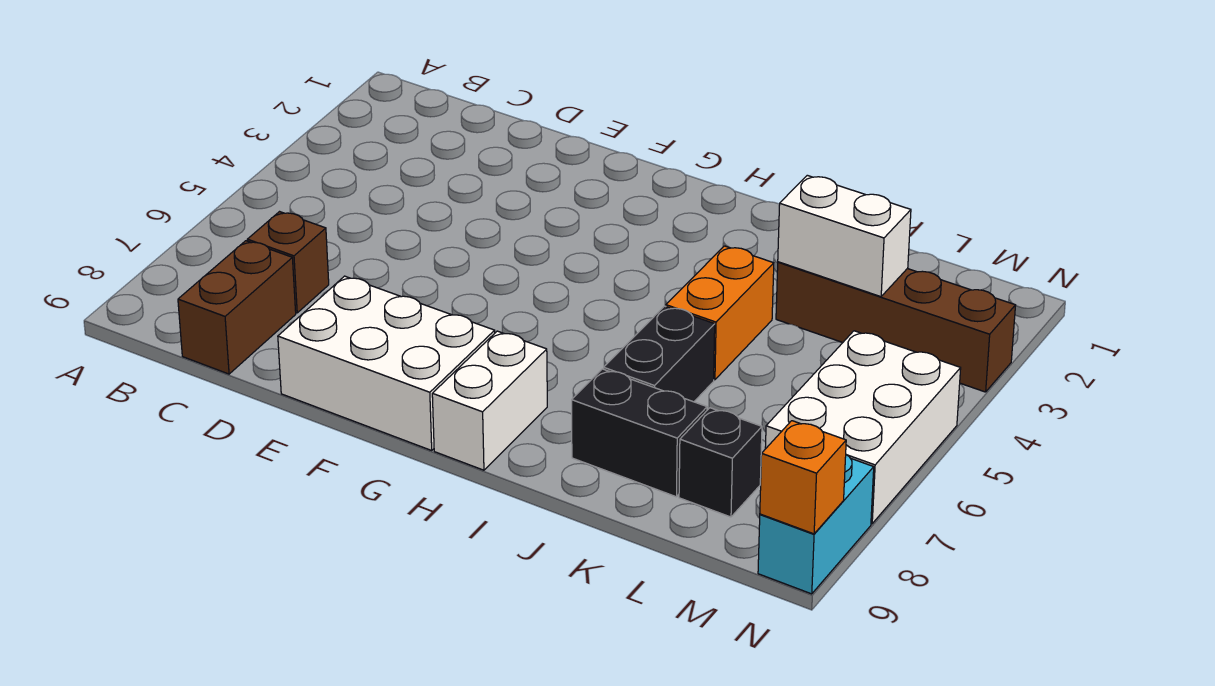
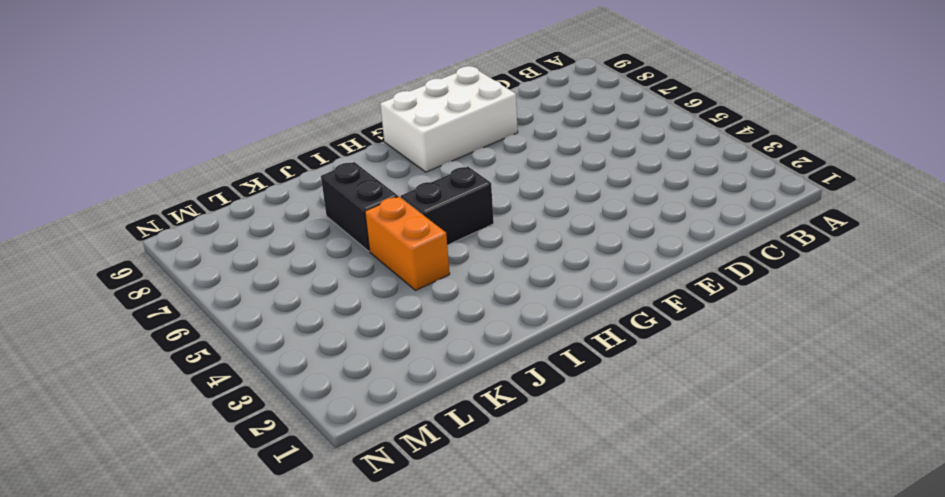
black brick H5:I5 level 1 -> black brick J8:K8 level 1
none -> brown brick C7 level 1
none -> brown brick C8:C9 level 1
none -> white brick H8:H9 level 1

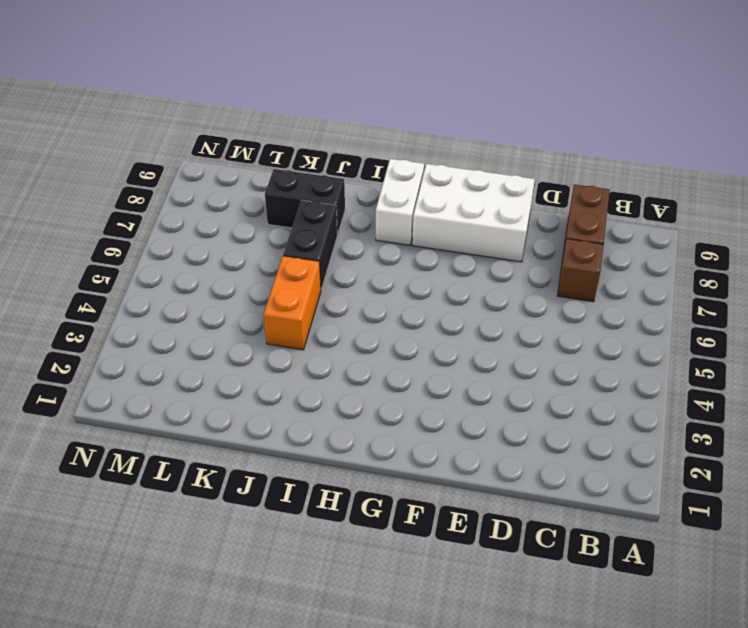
none -> brown brick K3:N3 level 1
none -> black brick L8 level 1
none -> white brick M5:N7 level 1

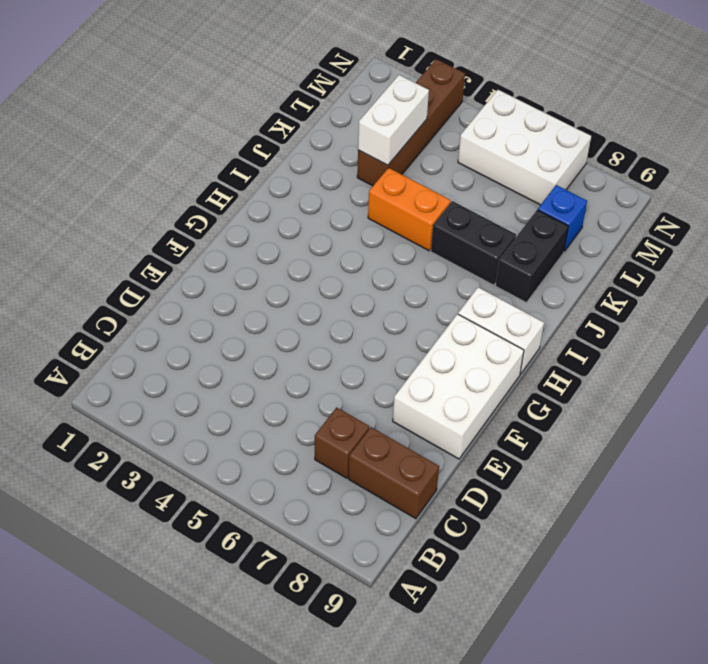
blue brick L8 level 1 -> black brick L8 level 1
none -> cyan brick N8:N9 level 1
none -> orange brick N9 level 2

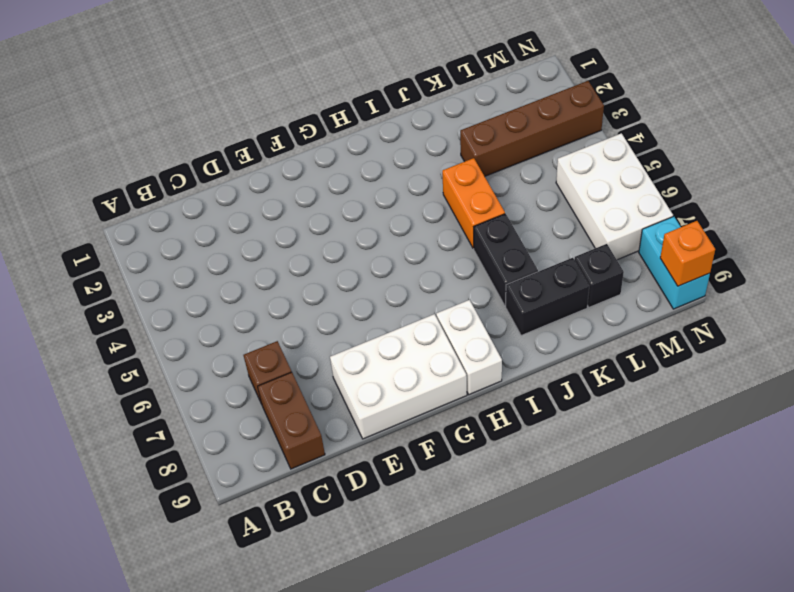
none -> white brick K3:L3 level 2

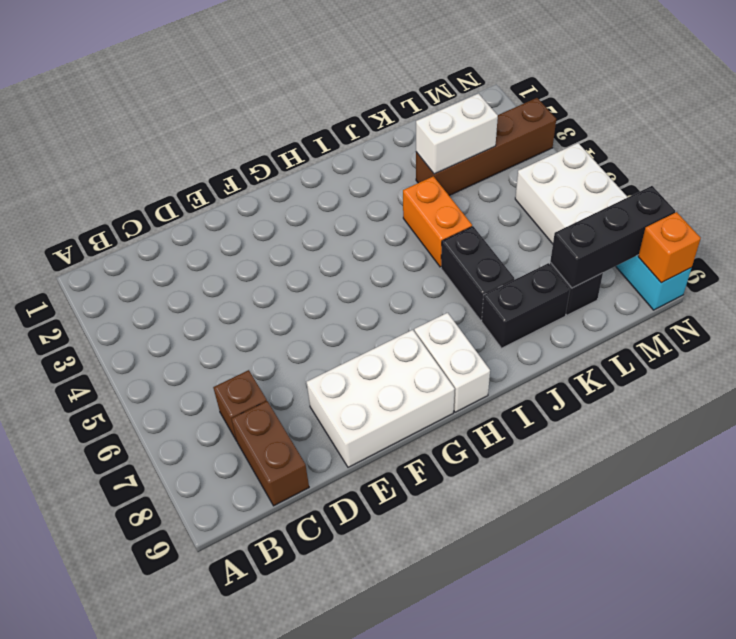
black brick L8:N8 level 2 -> none

